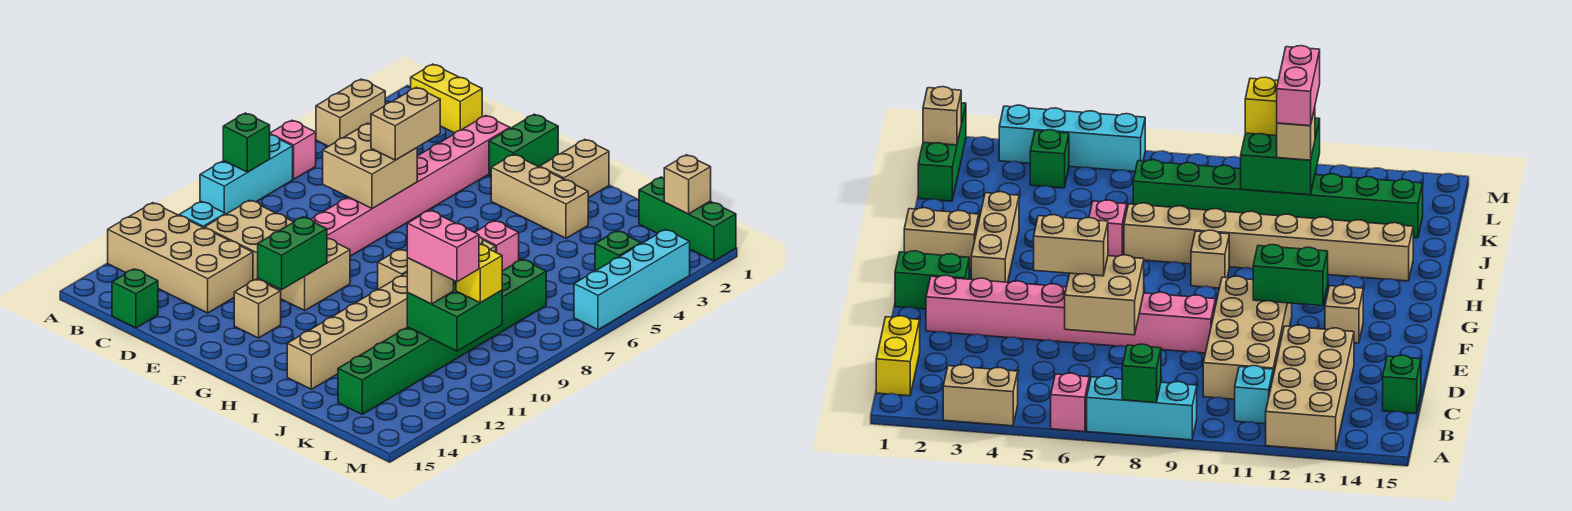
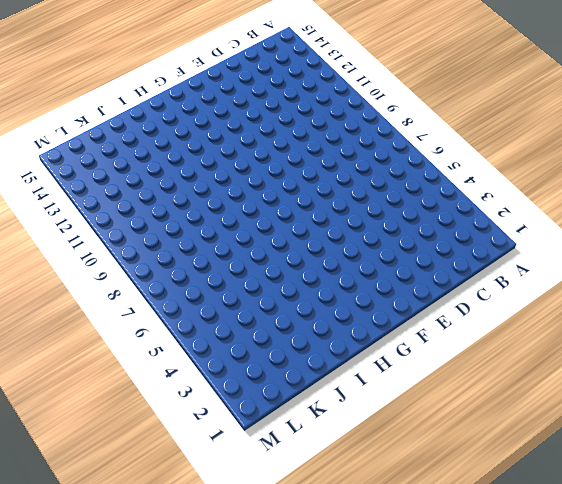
none -> tan brick A3:A4 level 1
none -> pink brick A6 level 1
none -> cyan brick A7:A9 level 1

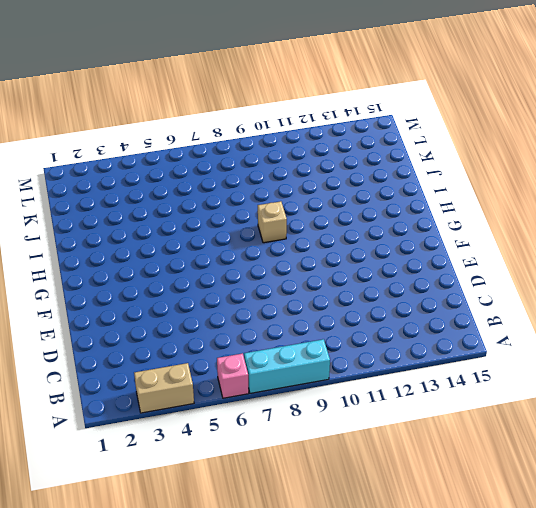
none -> tan brick A12:D13 level 1
none -> yellow brick B1:C1 level 1
none -> cyan brick B11 level 1

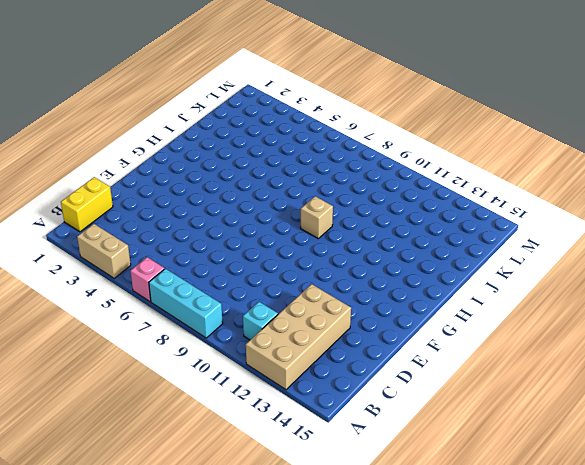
none -> tan brick C10:F11 level 1
none -> green brick C15 level 1
none -> pink brick E2:E9 level 1

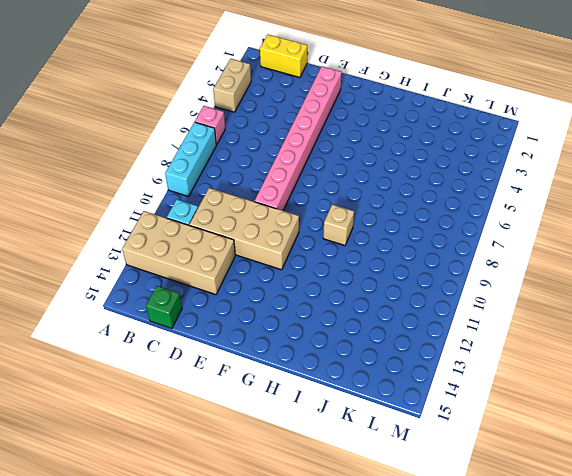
none -> green brick F1:F2 level 1
none -> tan brick F13 level 1
none -> tan brick G3:I3 level 1

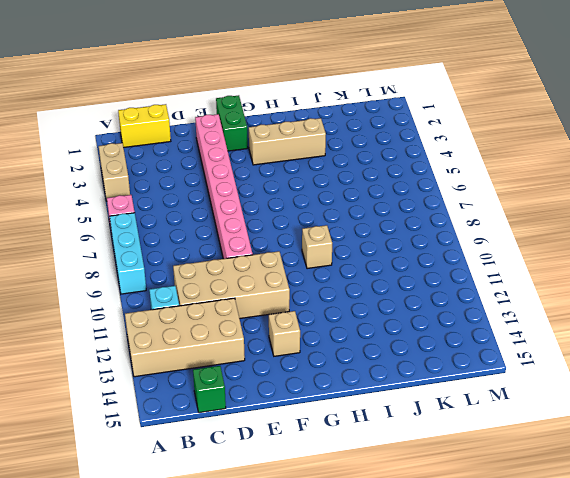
none -> tan brick H1:H2 level 1
none -> pink brick I6 level 1
none -> tan brick I7:I14 level 1

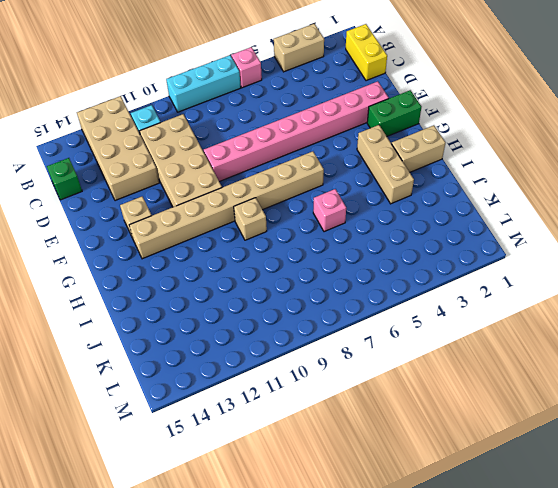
tan brick G6:G13 level 1 -> tan brick I7:I14 level 1
none -> green brick K1:M1 level 1
none -> green brick K7:K14 level 1
none -> green brick L4 level 1

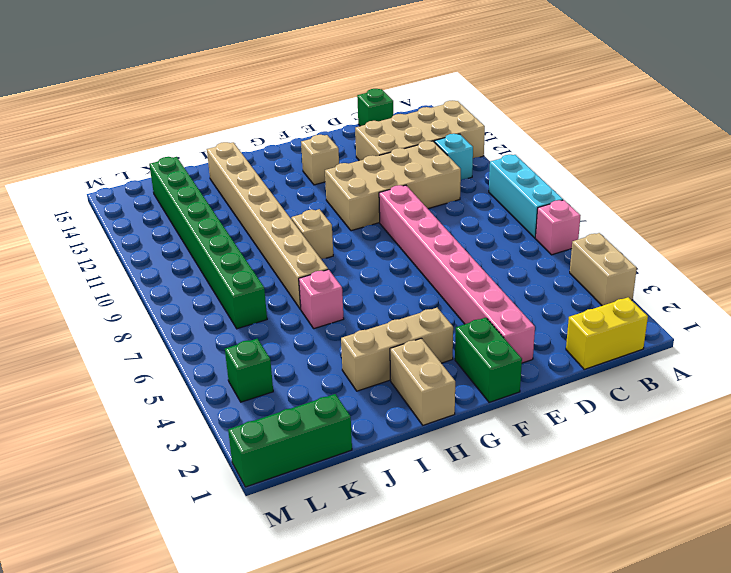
none -> cyan brick M3:M6 level 1
none -> green brick A8 level 2
none -> tan brick D6:E7 level 2

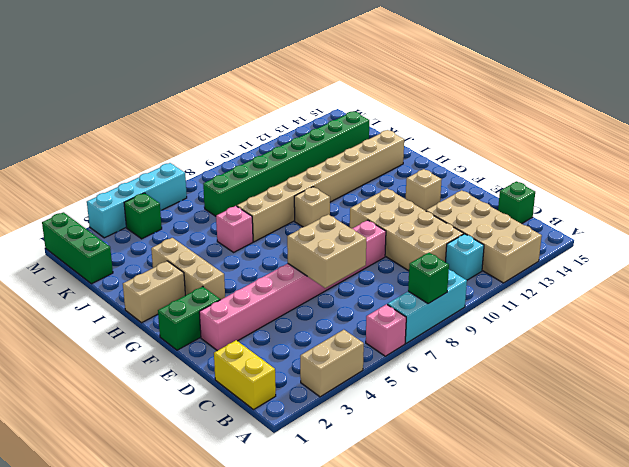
none -> green brick F11:F12 level 2
none -> green brick K10:L11 level 2
none -> tan brick L1 level 2

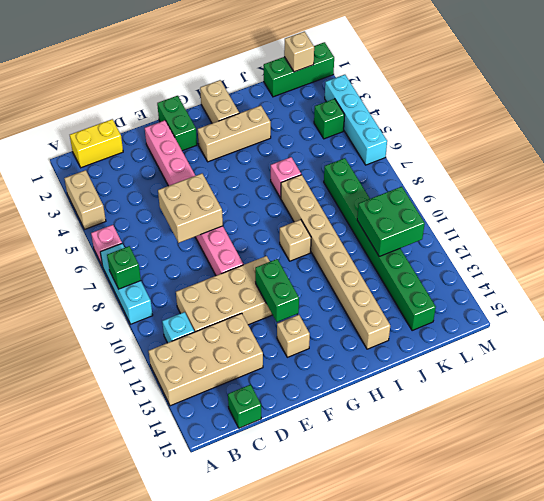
none -> tan brick E5:E6 level 3
none -> tan brick K11 level 3
none -> yellow brick L10 level 3

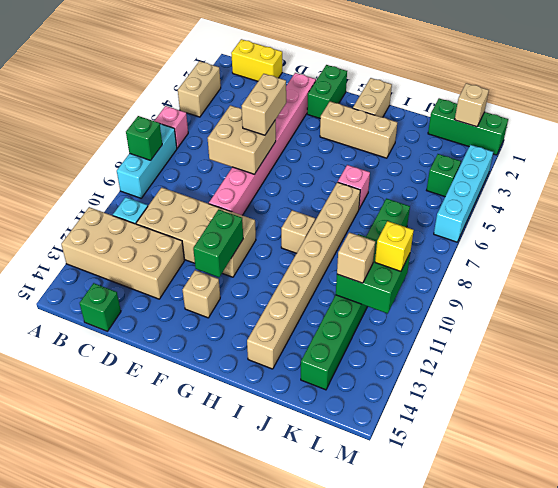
none -> pink brick K11:L11 level 4

